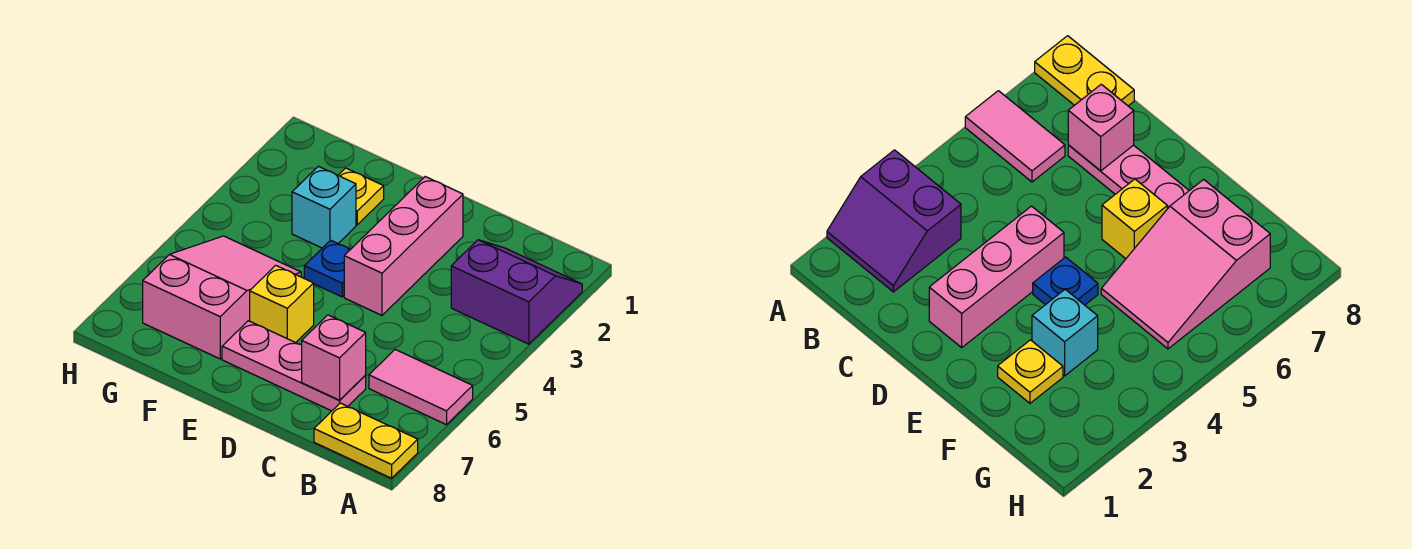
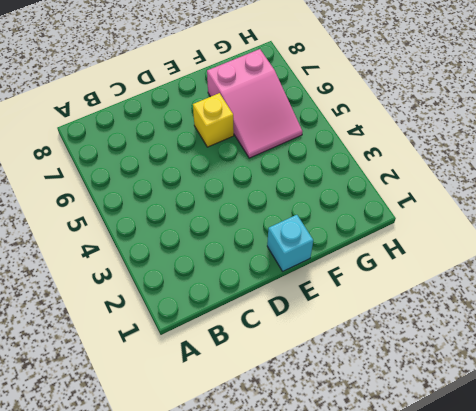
cyan brick E1 level 1 -> cyan brick F3 level 1
none -> purple slope A2:B3 level 1 top 3
none -> pink tile A6:B6 level 1

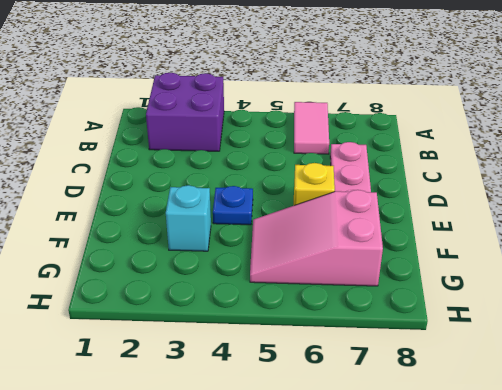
purple brick A2:B3 level 1 -> purple slope A2:B3 level 1 top 3
none -> yellow plate A8:B8 level 1
none -> pink brick D2:D4 level 1

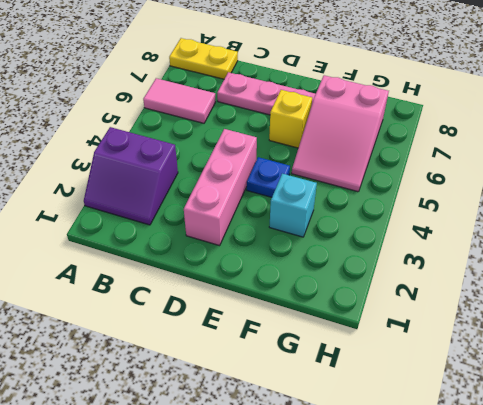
none -> yellow plate F2 level 1
none -> pink brick C7 level 2

